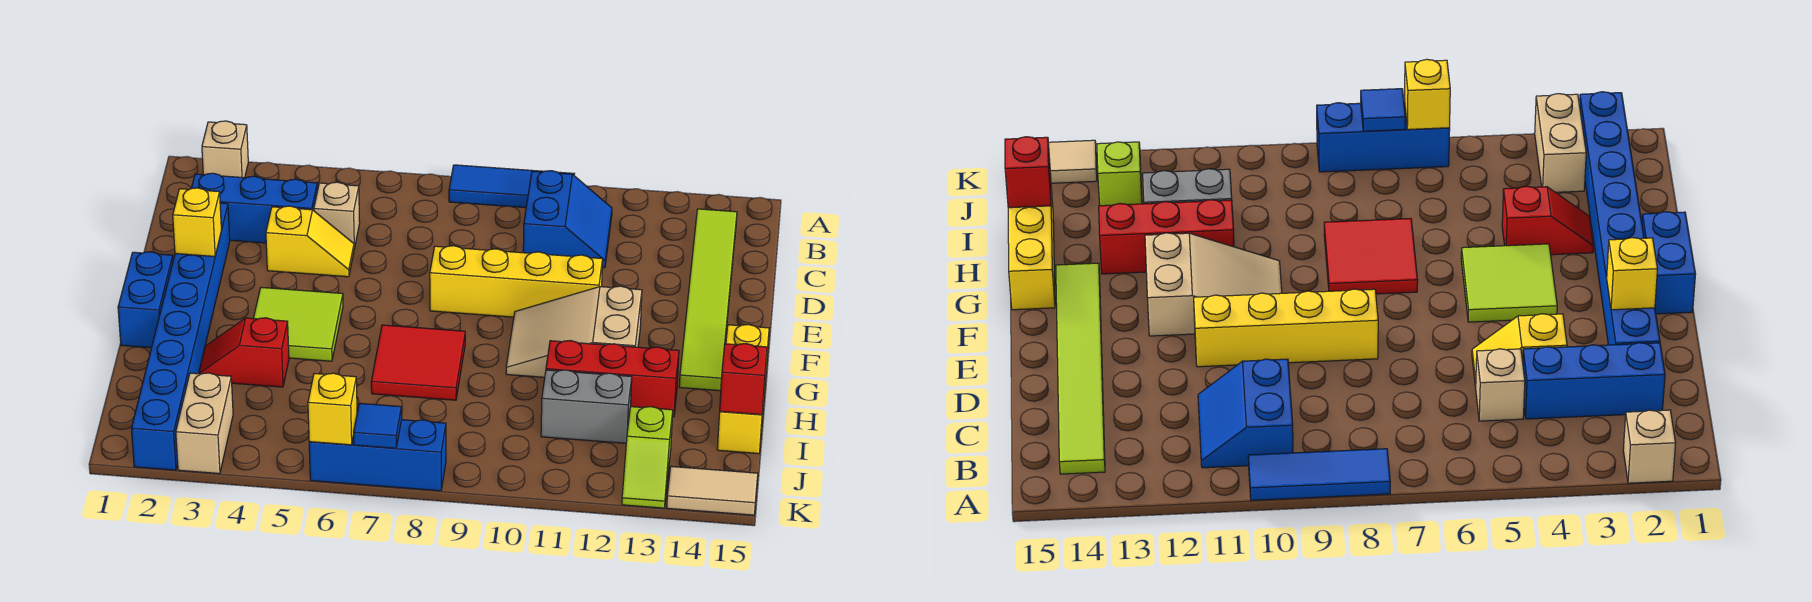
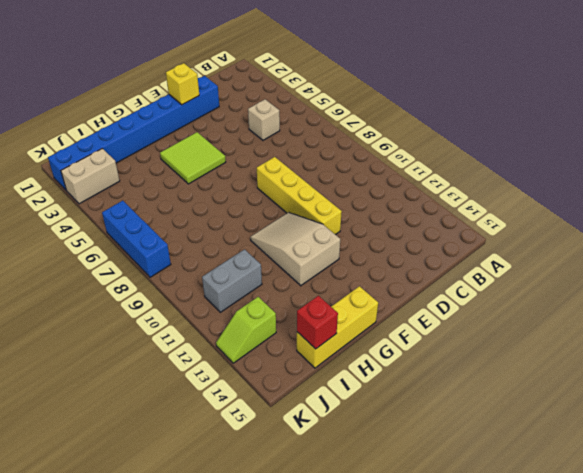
grey brick I11:J11 level 1 -> grey brick I11:I12 level 1
none -> tan brick A2 level 1
none -> blue tile A8:A10 level 1
none -> blue slope B10:C11 level 1 top 10

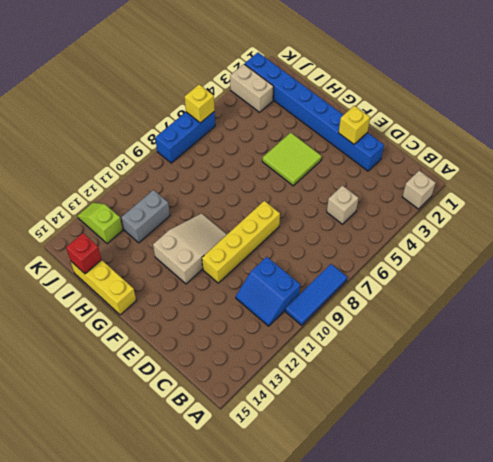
none -> lime tile B14:G14 level 1
none -> blue brick C2:C4 level 1
none -> yellow slope D4:D5 level 1 top 4

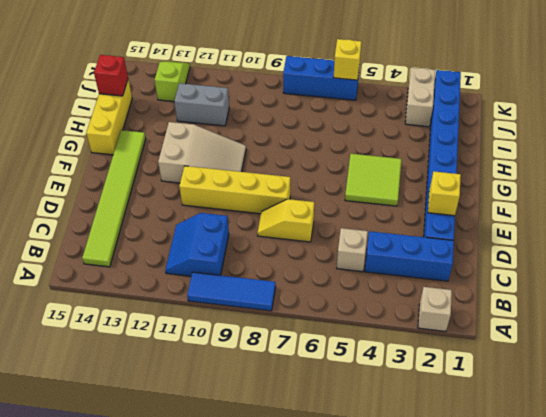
yellow slope D7:D8 level 1 top 7 -> yellow slope D4:D5 level 1 top 4
none -> blue brick F1:G1 level 1
none -> red tile G7:H8 level 1
none -> red slope H3:H4 level 1 top 4

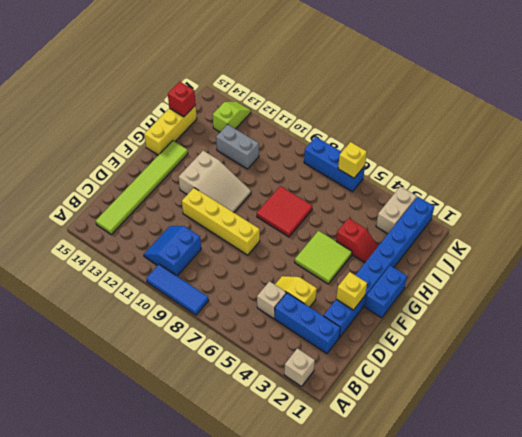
none -> red brick H11:H13 level 1
none -> tan tile K14:K15 level 1
none -> blue tile K7 level 2

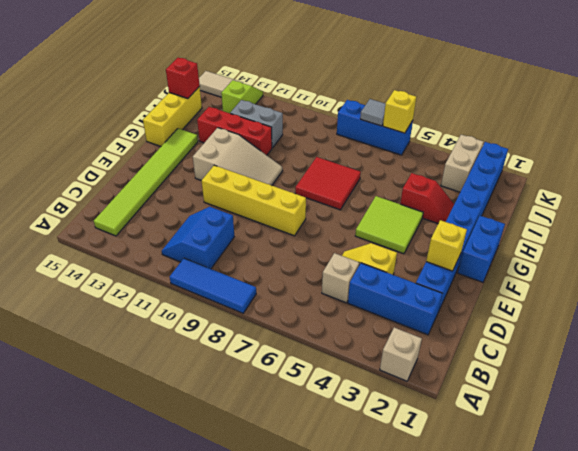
grey tile K7 level 2 -> blue tile K7 level 2

